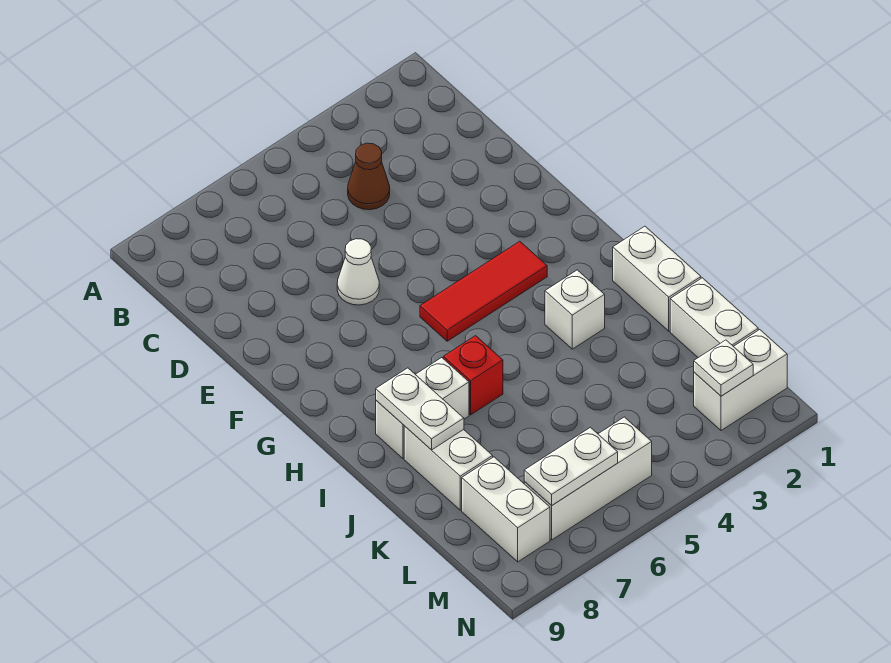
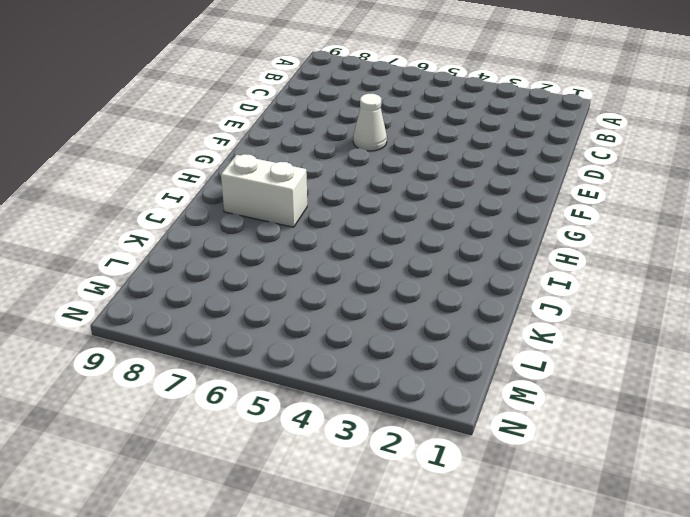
none -> brown cone C4 level 1
none -> red tile G3:G5 level 1
none -> white brick I1:J1 level 1

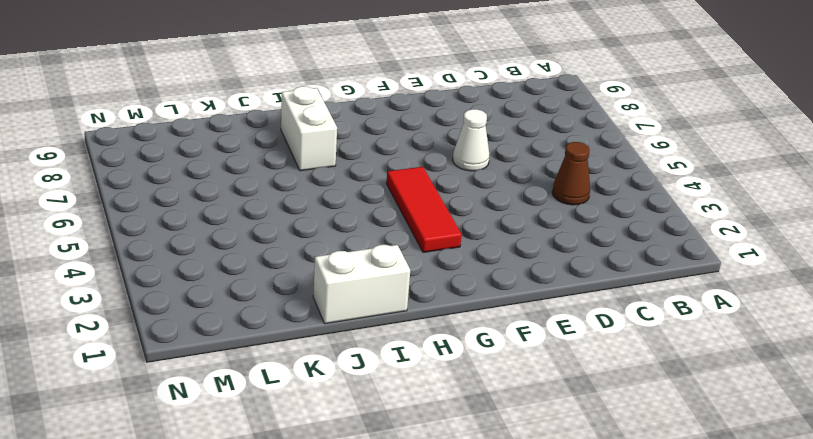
none -> white brick I3 level 1
none -> red brick I6 level 1
none -> white brick J8:K8 level 1

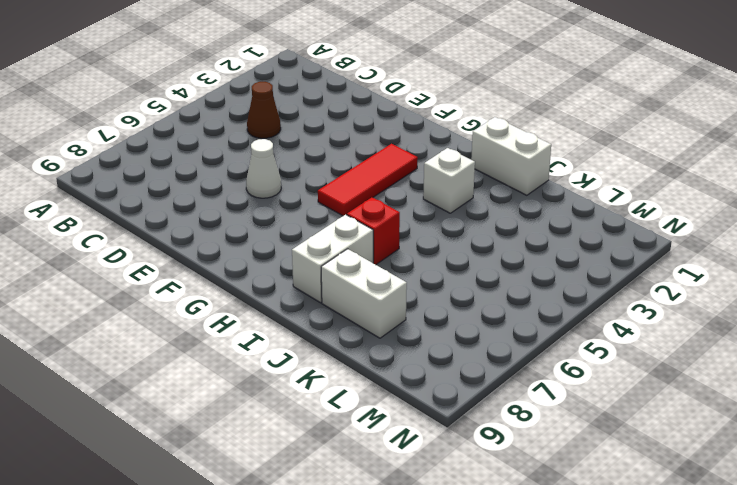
none -> white brick K1:L1 level 1
none -> white brick L8:M8 level 1
none -> white brick M1:M2 level 1

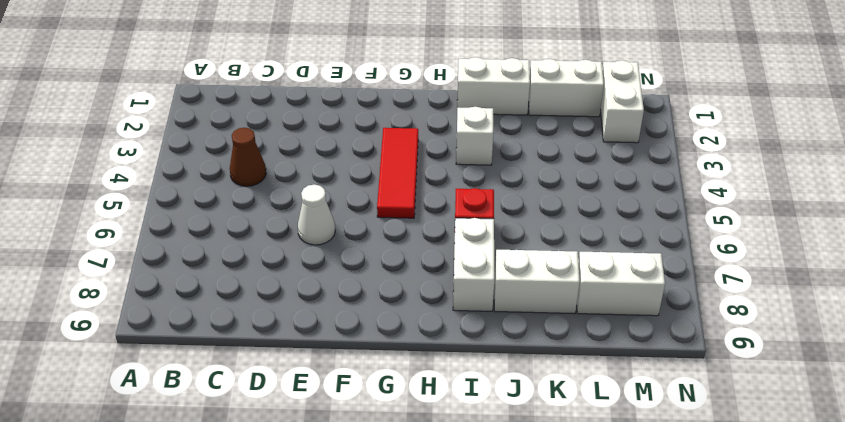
none -> white brick M5:M7 level 1
none -> white plate I8:J8 level 2
none -> white plate M2 level 2

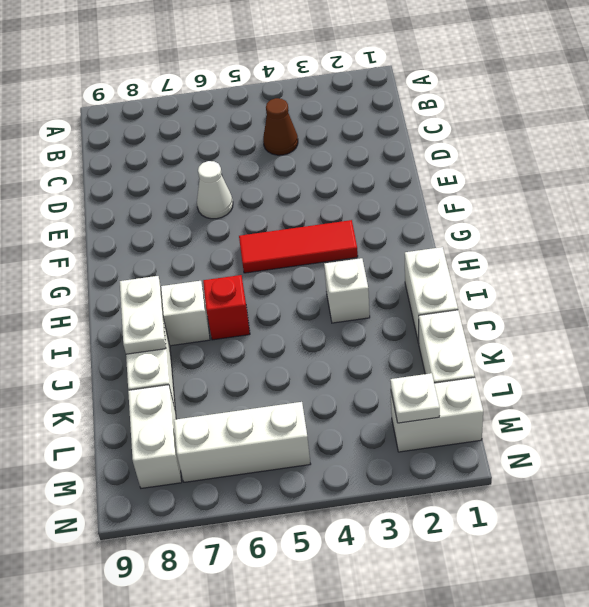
none -> white plate M6:M7 level 2

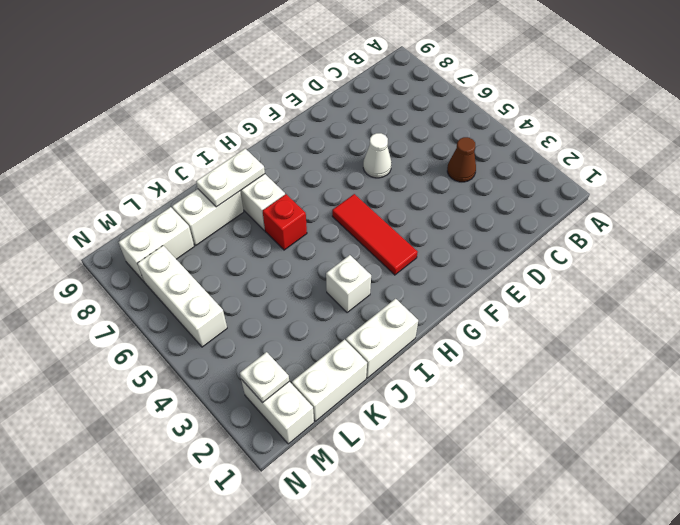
none -> white plate M6:M7 level 2

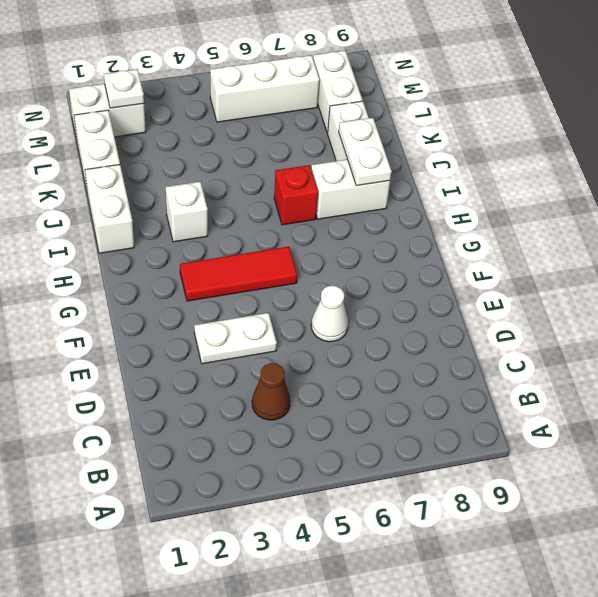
white plate E3:E4 level 1 -> white plate M6:M7 level 2

